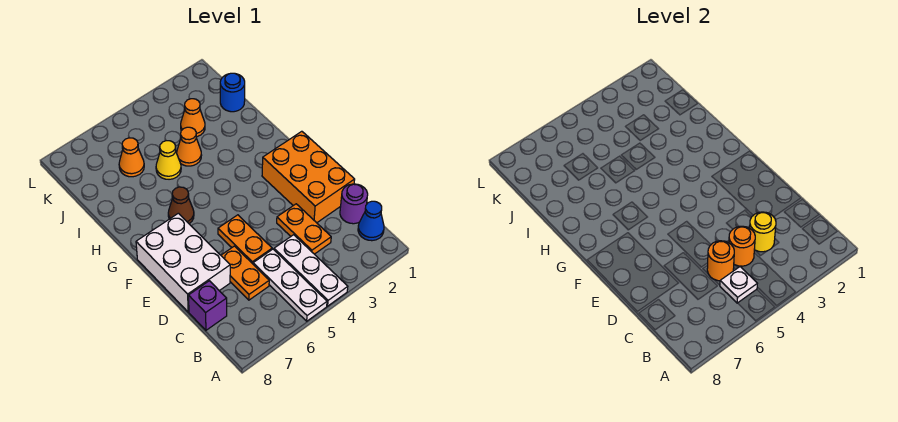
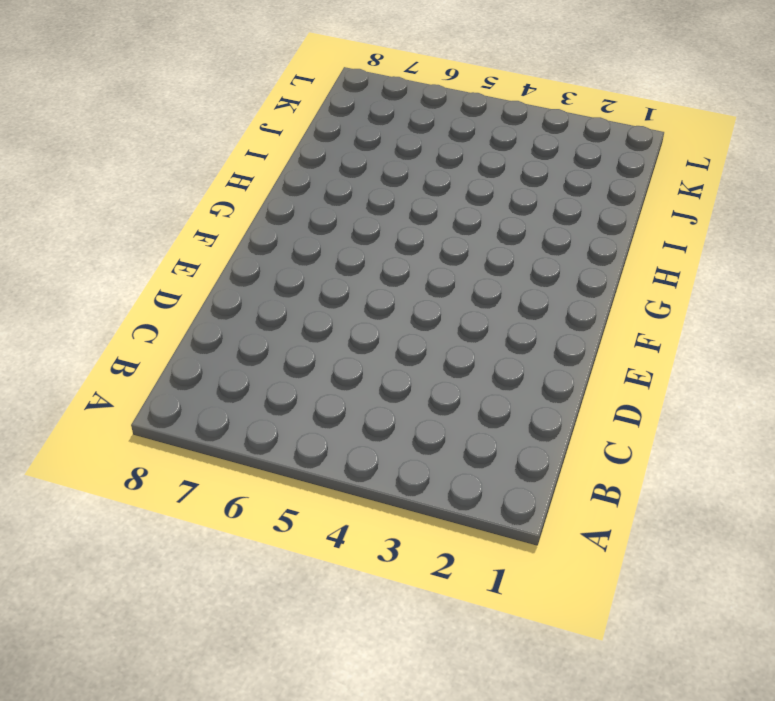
none -> white plate A4:C4 level 1
none -> white plate A5:C5 level 1
none -> blue cone B1 level 1

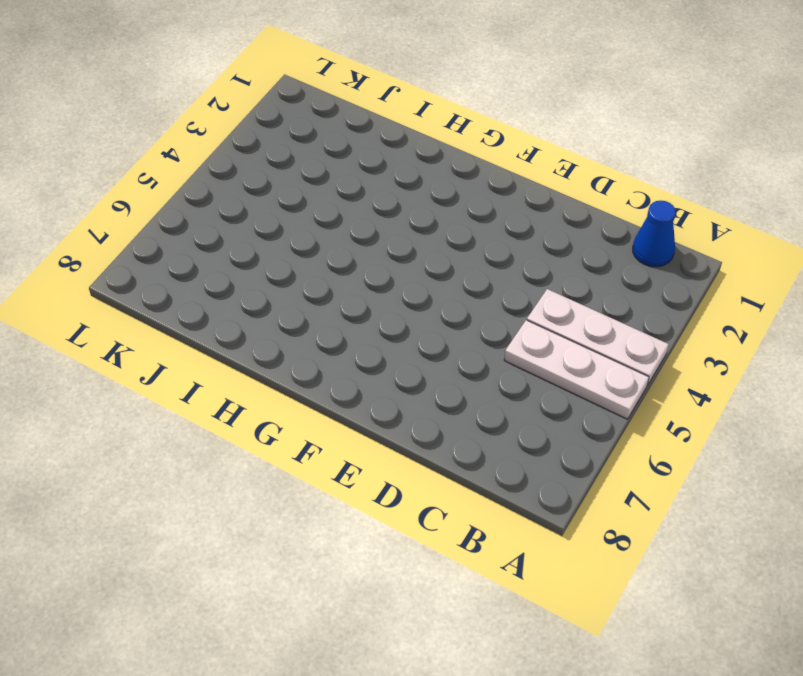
none -> purple round brick C1 level 1
none -> orange plate C3:D3 level 1
none -> orange plate C6:D6 level 1

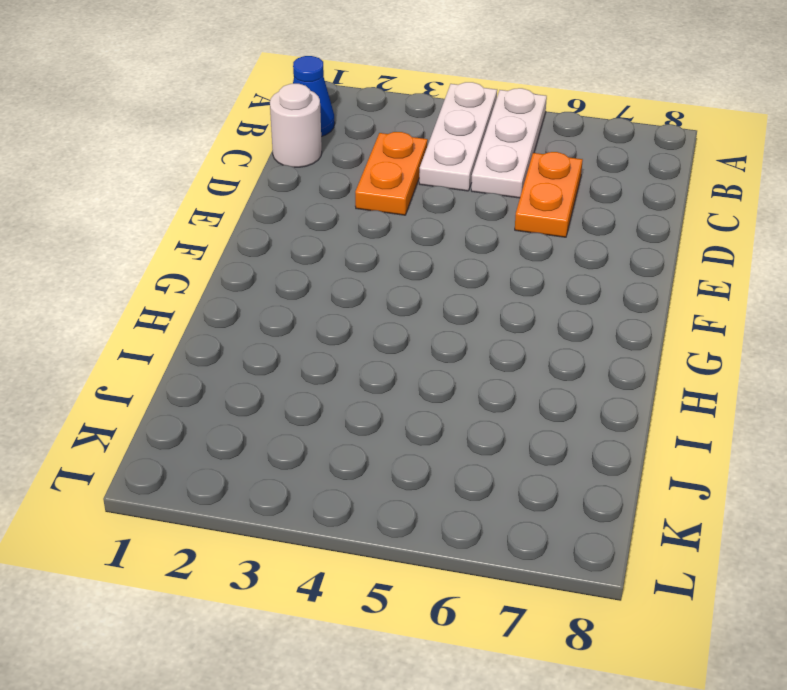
white round brick C1 level 1 -> purple round brick C1 level 1
none -> purple brick C8 level 1
none -> orange brick D1:F2 level 1
none -> orange plate D5:E5 level 1

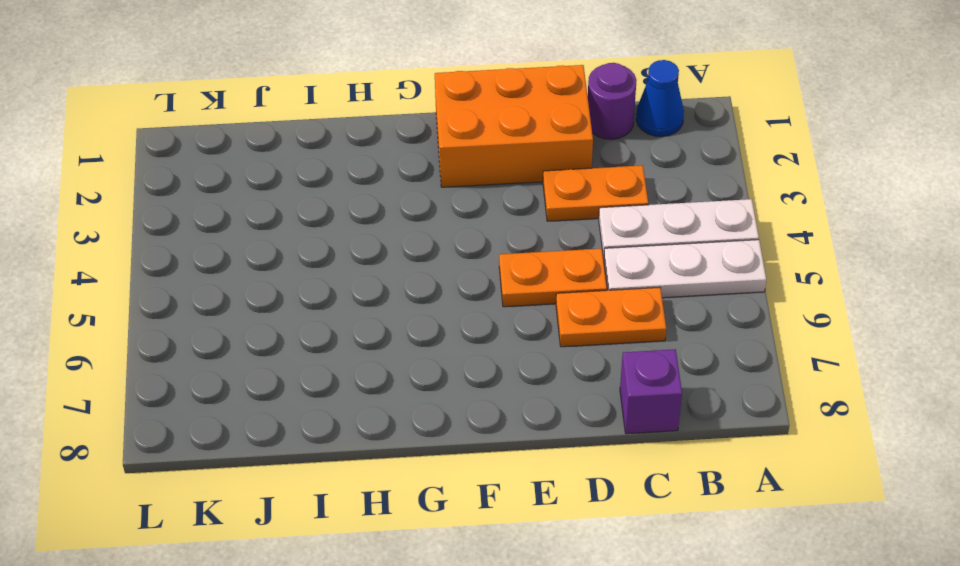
none -> white brick D7:F8 level 1
none -> brown cone G6 level 1
none -> orange cone I4 level 1

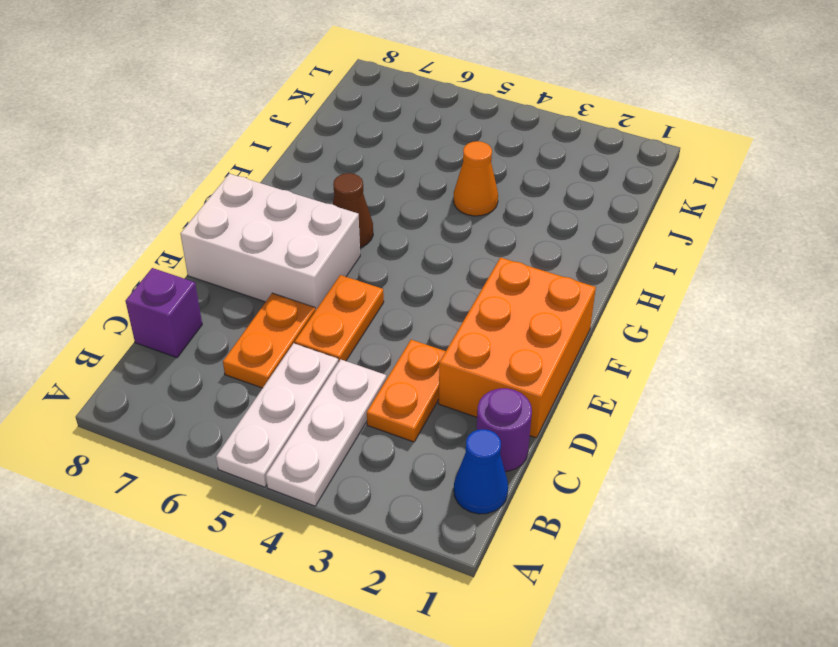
white brick E6:F8 level 1 -> white brick D7:F8 level 1
none -> yellow cone I5 level 1
none -> blue round brick J1 level 1
none -> orange cone J3 level 1

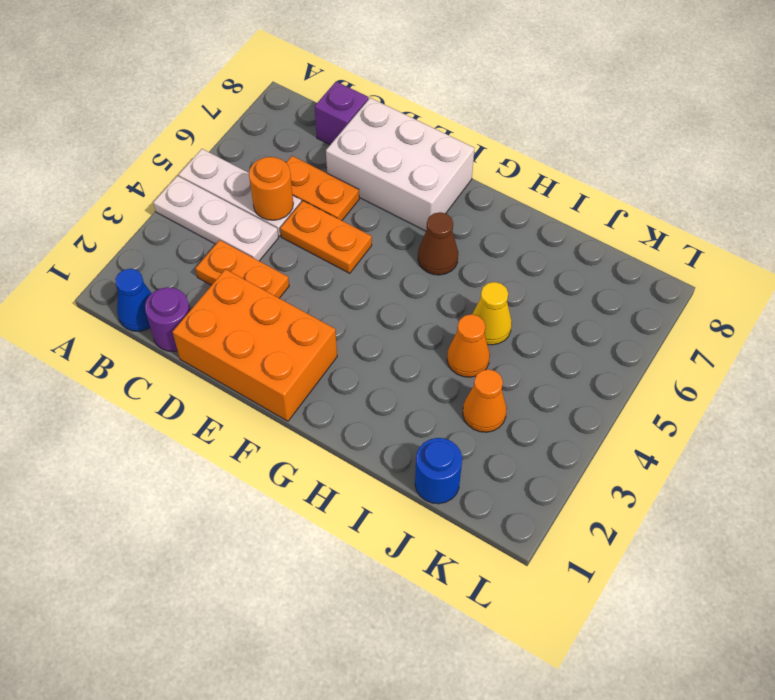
none -> orange cone J6 level 1
none -> white plate B5 level 2
none -> yellow round brick C3 level 2

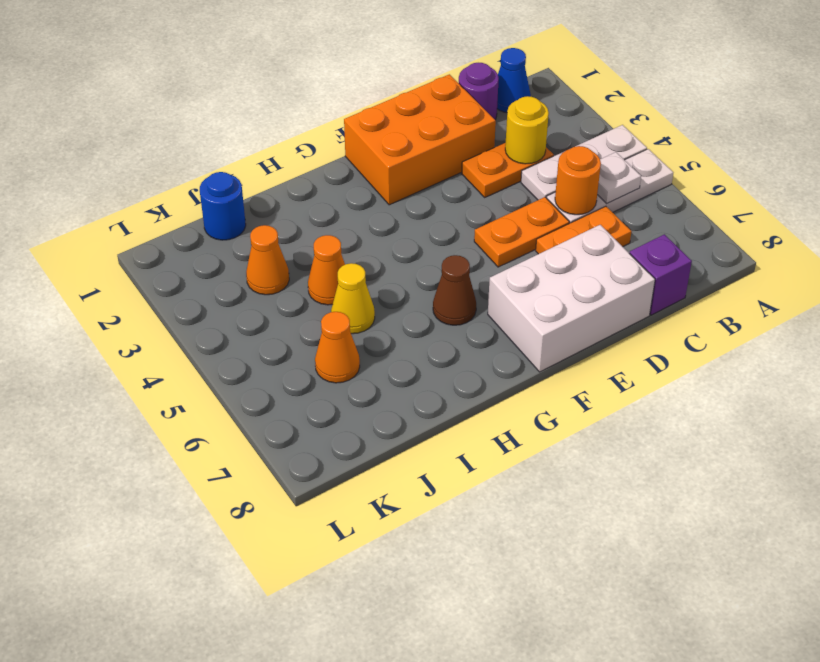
none -> orange round brick C4 level 2

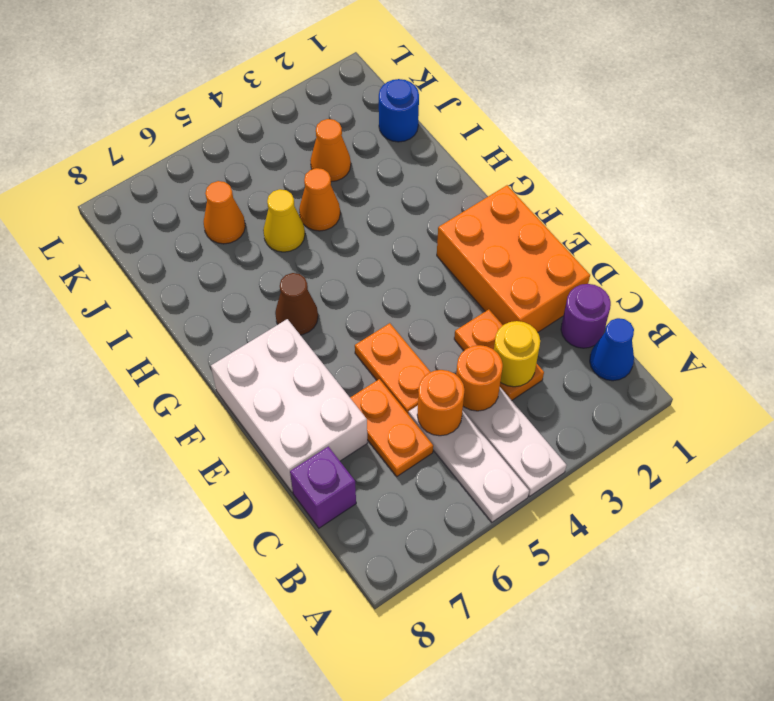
none -> white plate B5 level 2

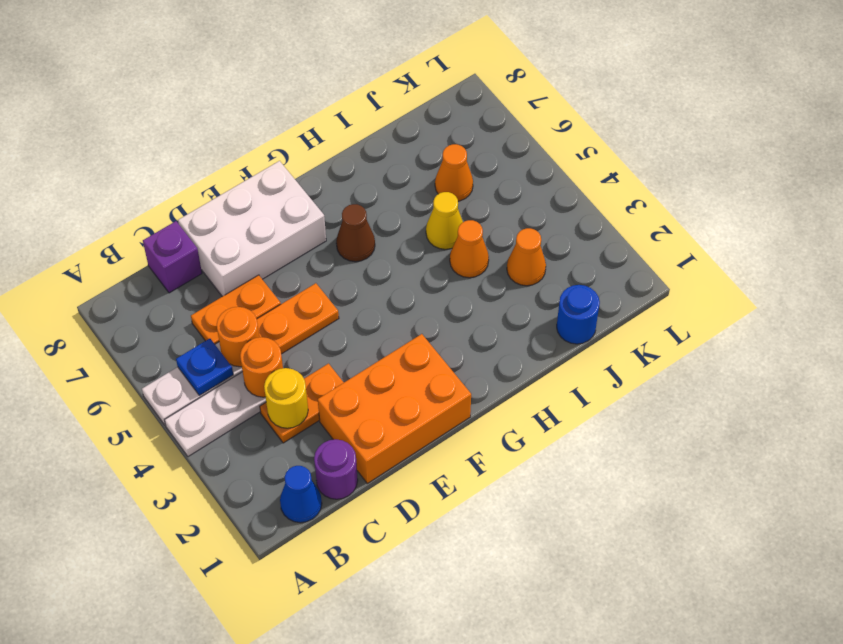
blue plate B5 level 2 -> white plate B5 level 2

